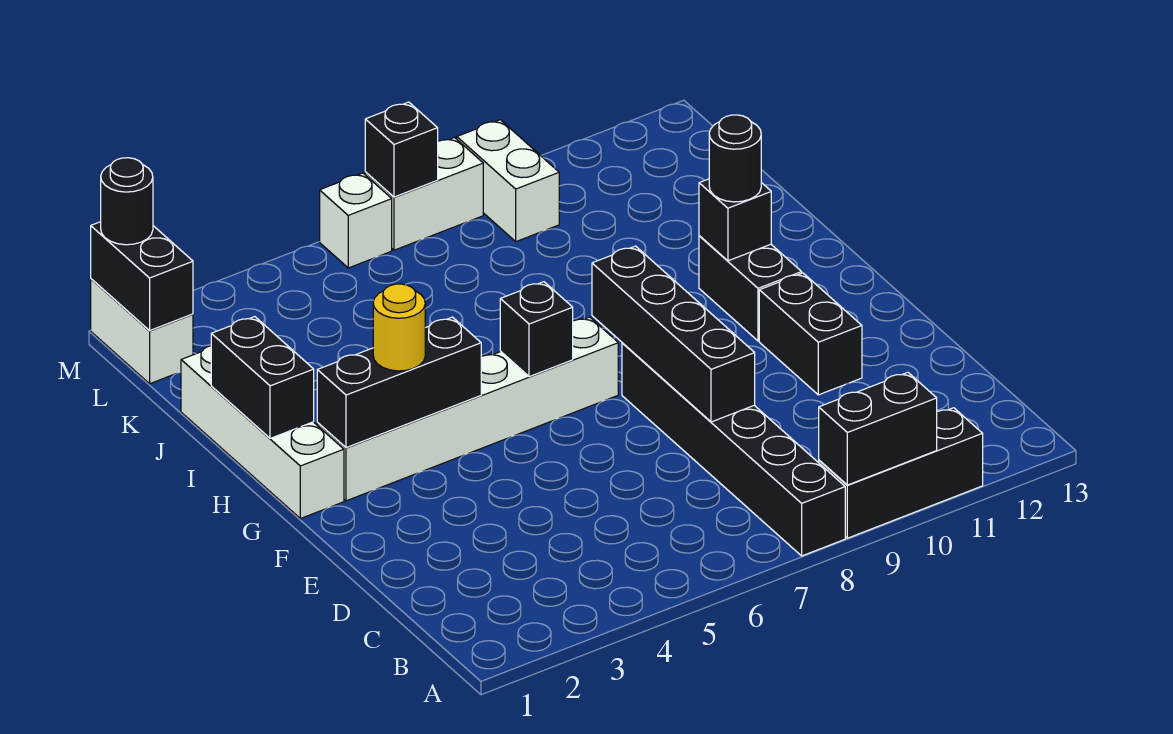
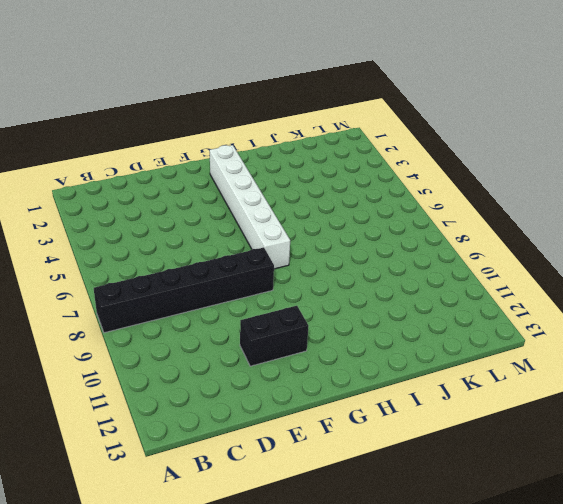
none -> black brick A9:A11 level 1
none -> white brick G1:J1 level 1
none -> black brick G11:H11 level 1

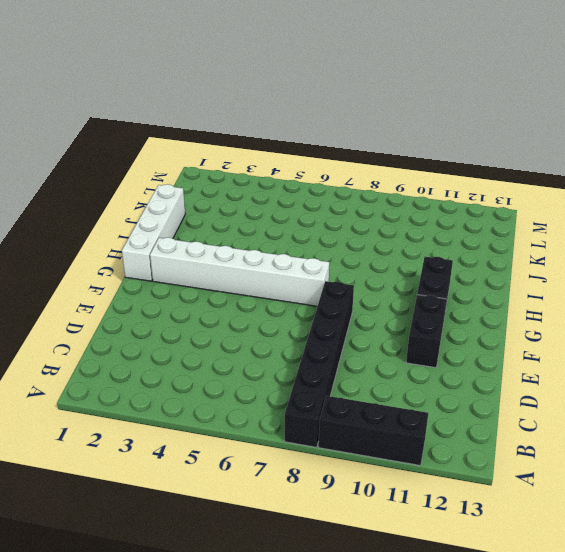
none -> white brick L1:M1 level 1
none -> white brick L9:M9 level 1
none -> white brick M6 level 1

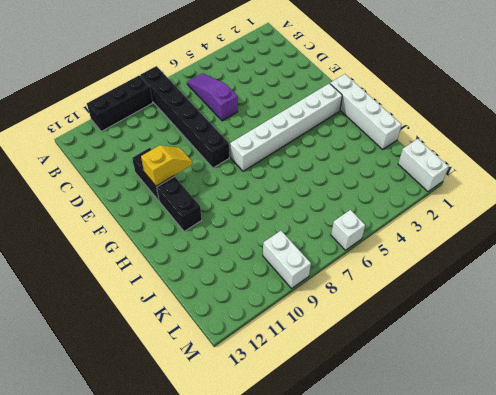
purple slope B6:D6 level 1 top D -> none
yellow slope F10:F11 level 2 top 11 -> none
none -> white brick M7:M8 level 1
none -> black brick A9:A10 level 2
none -> black brick D8:G8 level 2

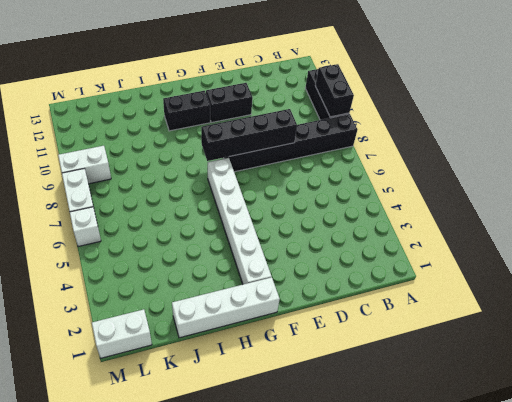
none -> black brick G2:G4 level 2
none -> black brick G6 level 2
none -> black brick H1:I1 level 2

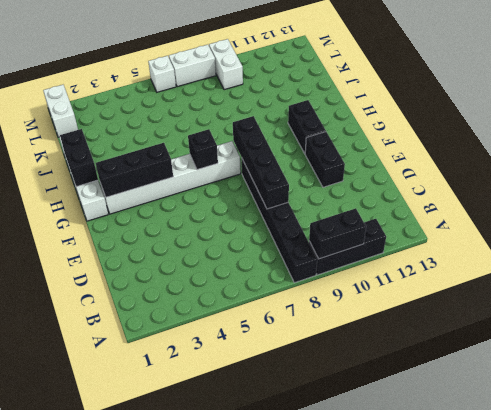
none -> black brick H11 level 2
none -> black brick L1:M1 level 2
none -> black brick M7 level 2

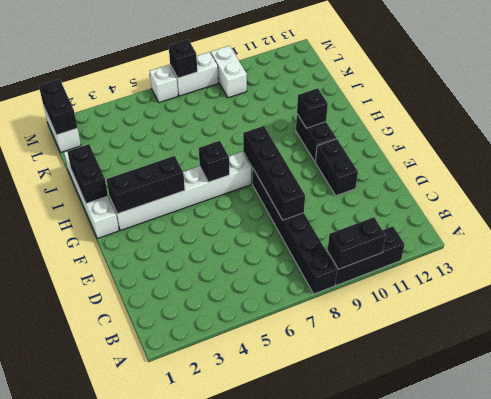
none -> yellow round brick G3 level 3
none -> black round brick H11 level 3
none -> black round brick M1 level 3

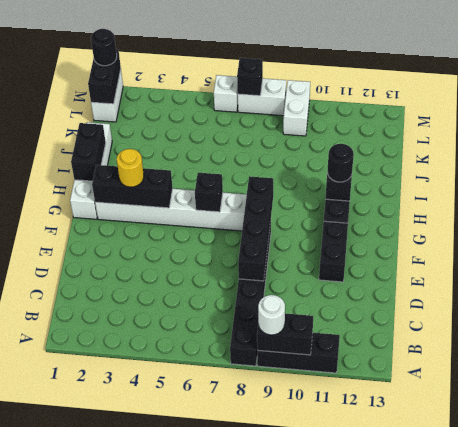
white round brick A9 level 3 -> none

